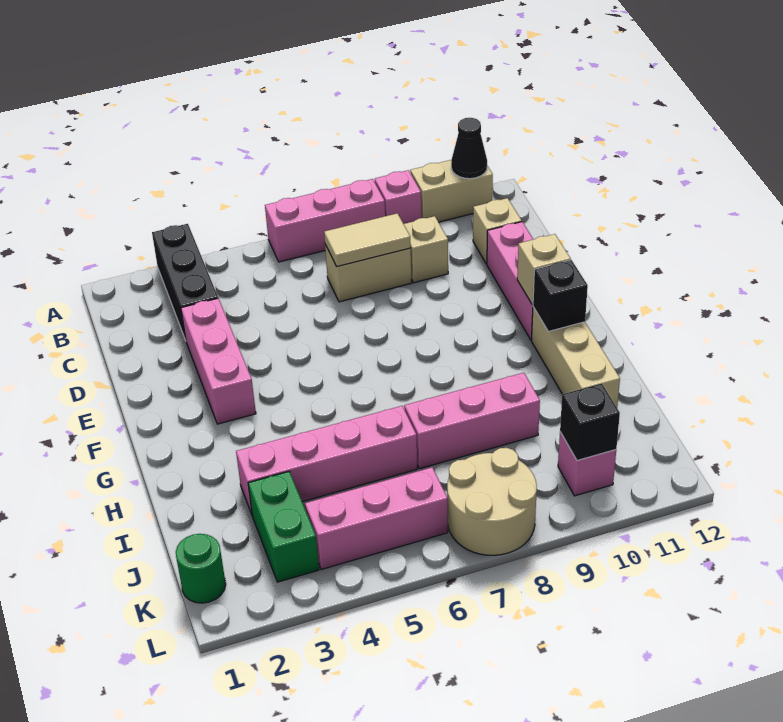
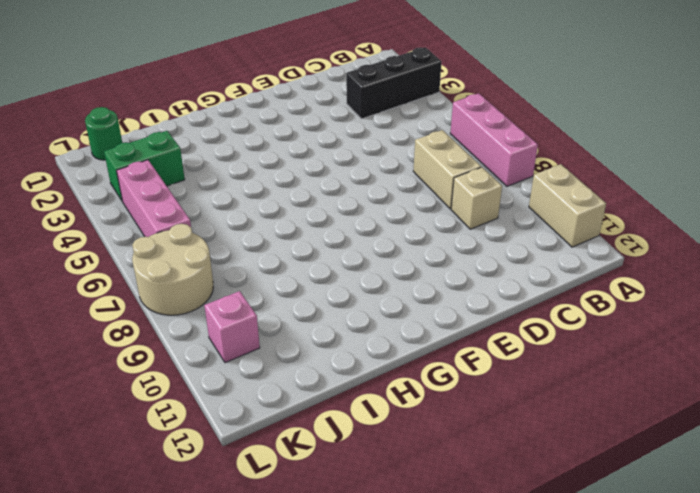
none -> pink brick A9 level 1
none -> tan brick C11 level 1
none -> pink brick D3:F3 level 1

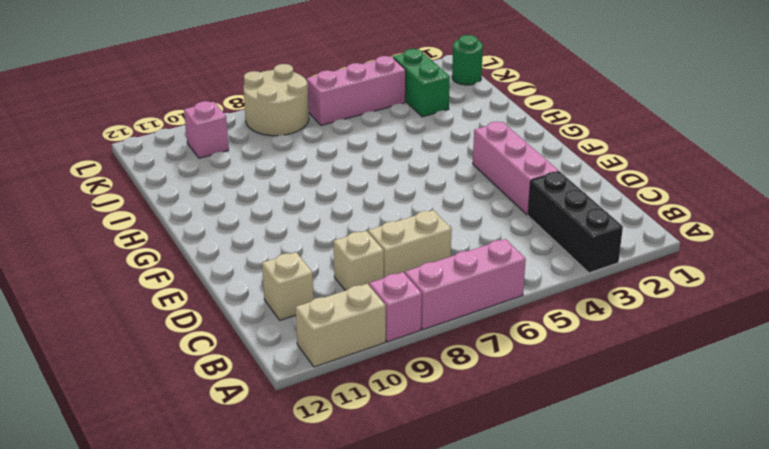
none -> pink brick D11:F11 level 1
none -> tan brick G11:I11 level 1
none -> pink brick I3:I6 level 1

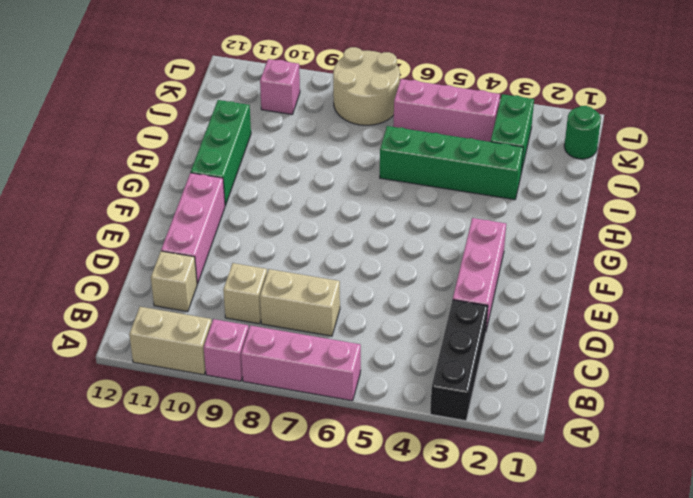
green brick G11:I11 level 1 -> tan brick G11:I11 level 1
green brick I3:I6 level 1 -> pink brick I3:I6 level 1
none -> pink brick I7:I9 level 1
none -> black cone A11 level 2
none -> tan tile C7:C8 level 2

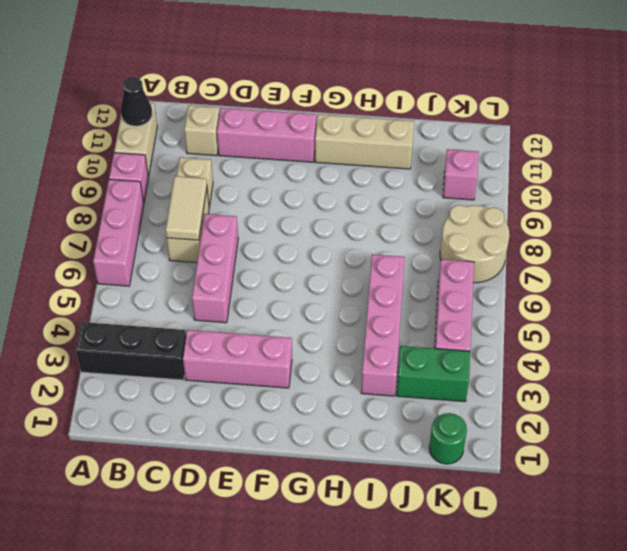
pink brick D5:D7 level 1 -> pink brick I7:I9 level 1
none -> tan brick F11 level 2
none -> black brick G11 level 2
none -> black brick K10 level 2

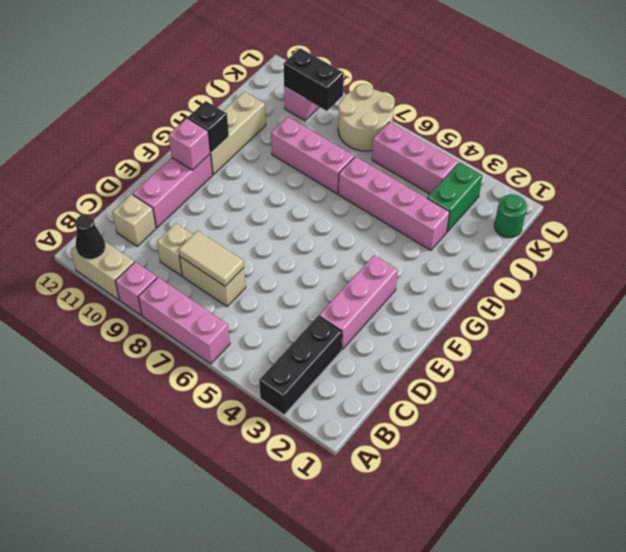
pink brick F11 level 2 -> tan brick F11 level 2
black brick K9:K10 level 2 -> black brick K10 level 2

